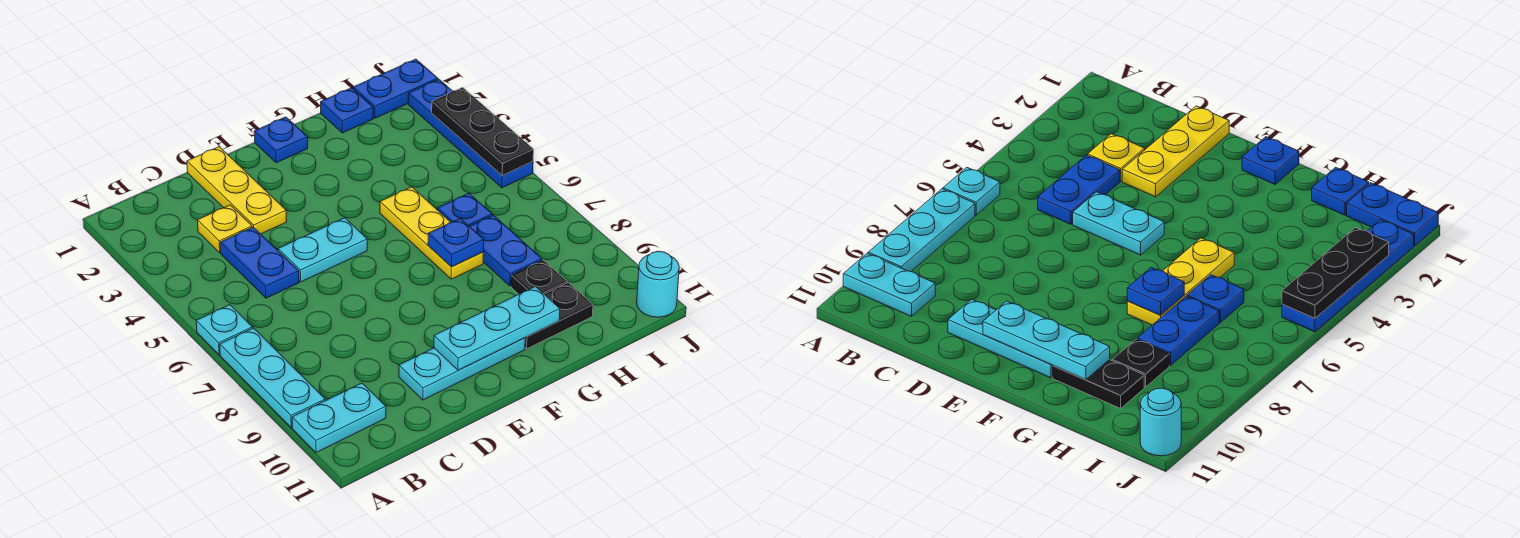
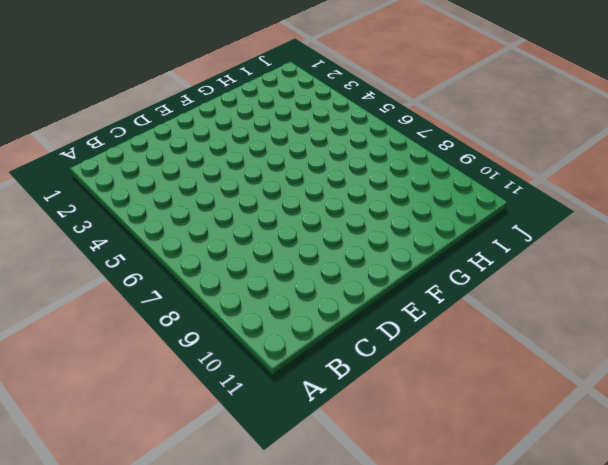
none -> cyan plate A6 level 1
none -> cyan plate A7:A9 level 1
none -> cyan plate A10:B10 level 1

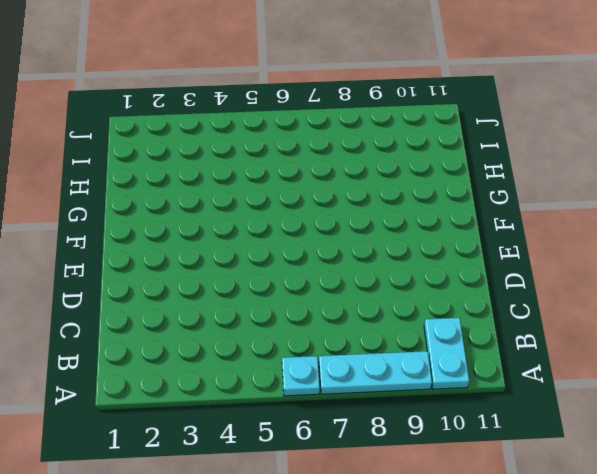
none -> yellow plate C3 level 1
none -> blue plate C4:C5 level 1
none -> yellow plate D1:D3 level 1

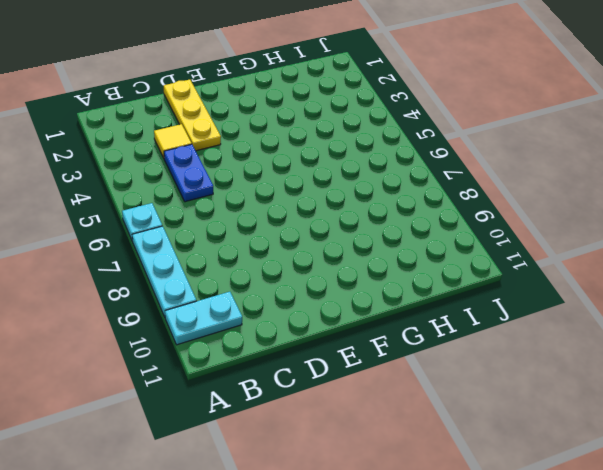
yellow tile C3 level 1 -> yellow plate C3 level 1
none -> cyan plate D5:E5 level 1
none -> cyan plate D10:F10 level 1
none -> blue plate F1 level 1

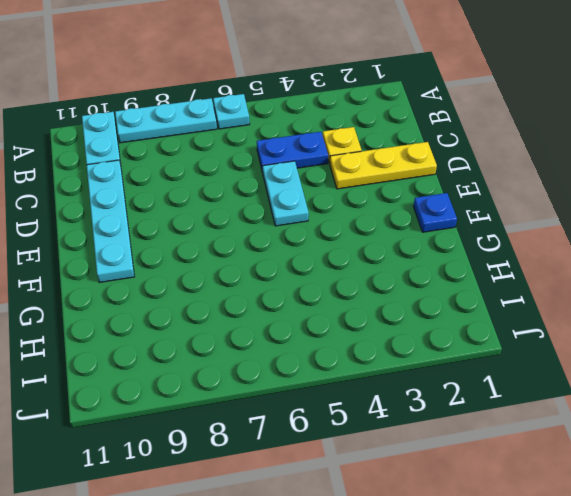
cyan plate C10:F10 level 1 -> cyan plate D10:F10 level 1
none -> yellow plate G5:G7 level 1
none -> black plate G10:H10 level 1
none -> blue plate H1 level 1

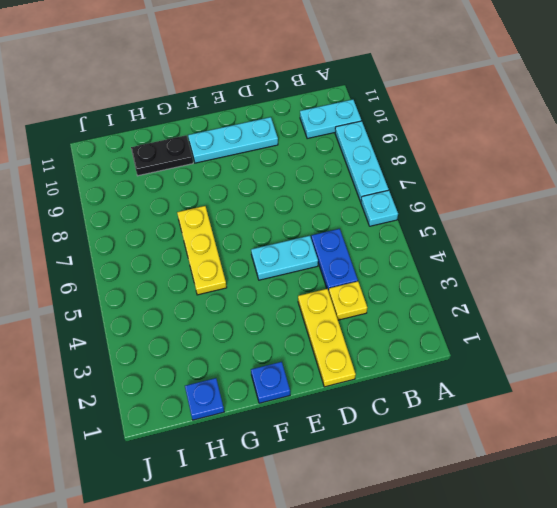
none -> blue plate H6 level 1
none -> blue plate H7:H8 level 1
none -> black plate H9 level 1

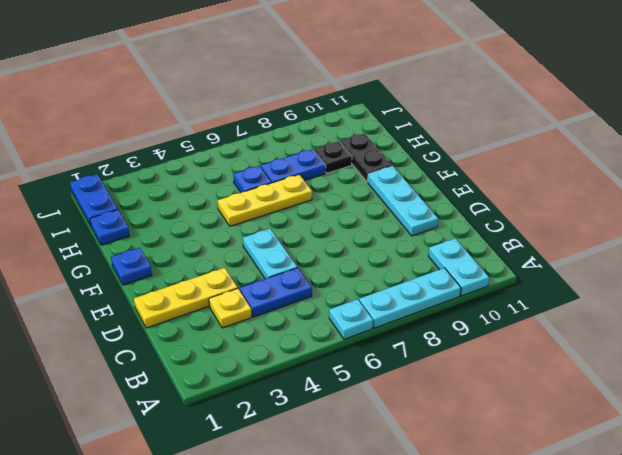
none -> blue plate J2:J5 level 1
none -> cyan round brick J11 level 1
none -> cyan plate E10:G10 level 2

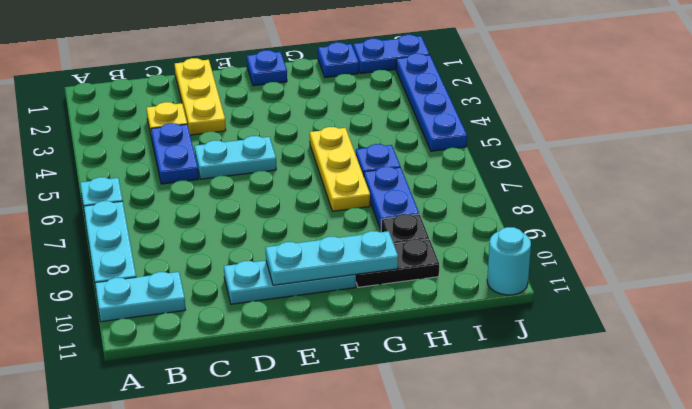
none -> blue plate G7 level 2
none -> black plate J3:J5 level 2

